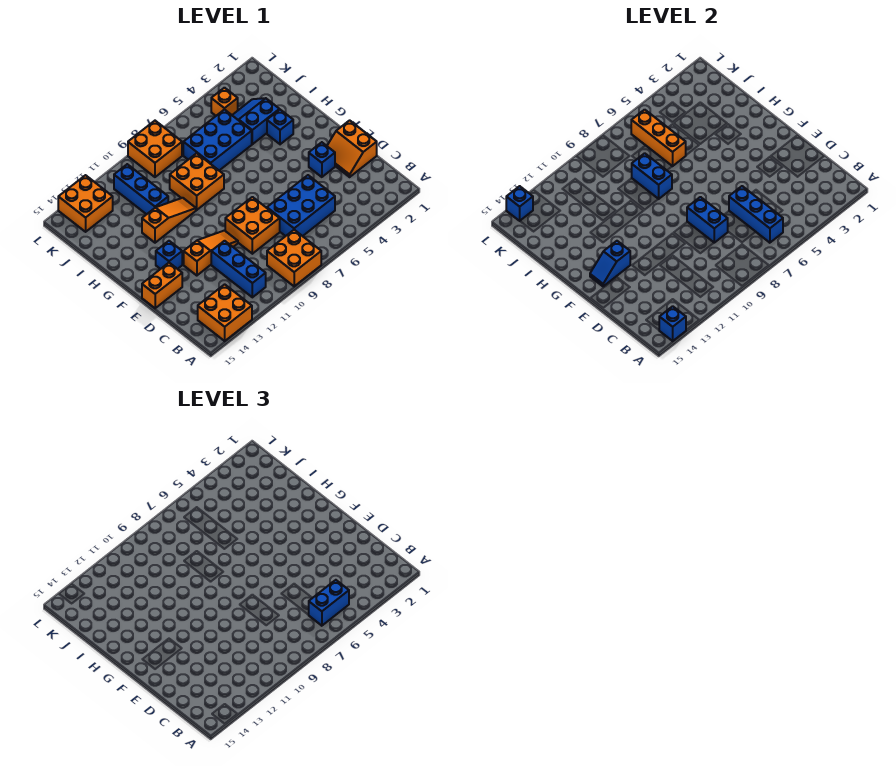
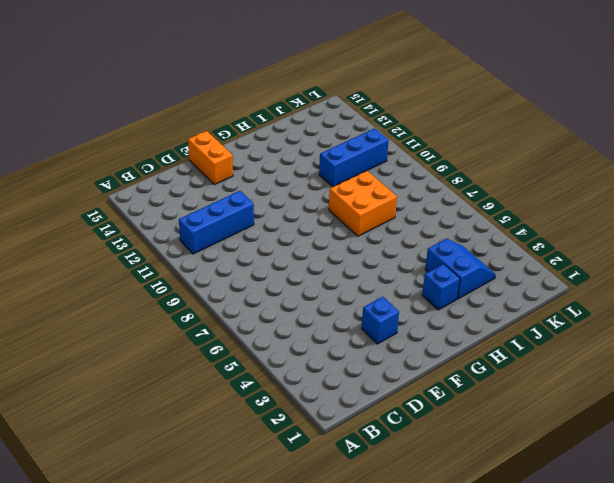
none -> orange brick A8:B9 level 1
none -> orange brick A13:B14 level 1
none -> blue brick C5:D7 level 1

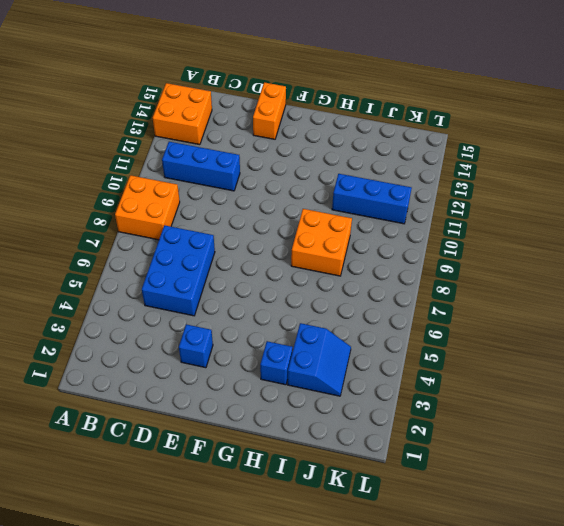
none -> orange slope D1:E2 level 1 top 1
none -> orange brick D8:E9 level 1
none -> orange slope E10:E12 level 1 top 12

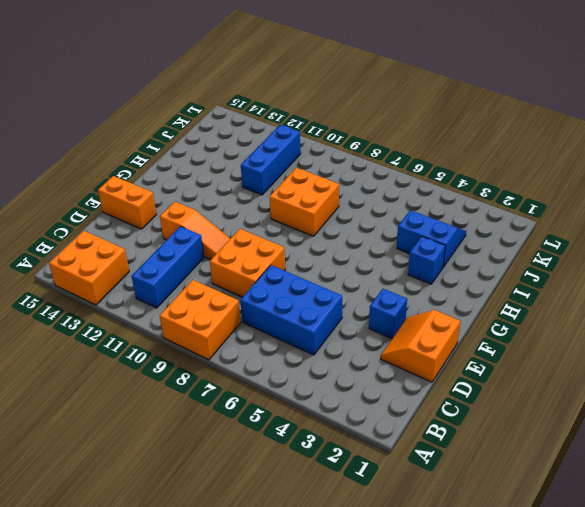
none -> blue brick F13 level 1
none -> orange slope H10:H12 level 1 top 12
none -> blue brick I5:J7 level 1

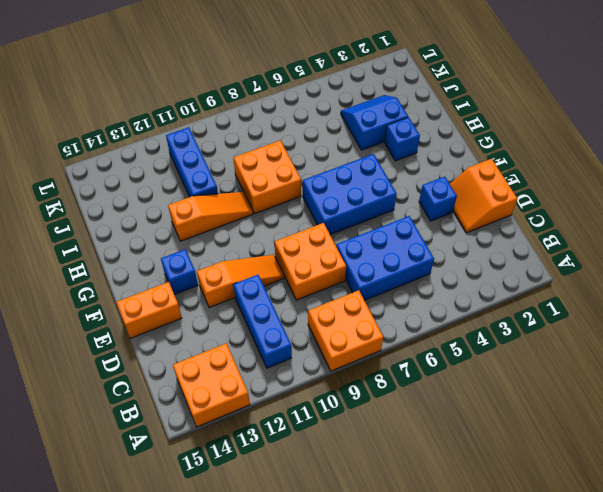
blue brick F5:G7 level 1 -> blue brick I5:J7 level 1
none -> orange brick K4 level 1
none -> orange brick K8:L9 level 1
none -> orange brick K13:L14 level 1

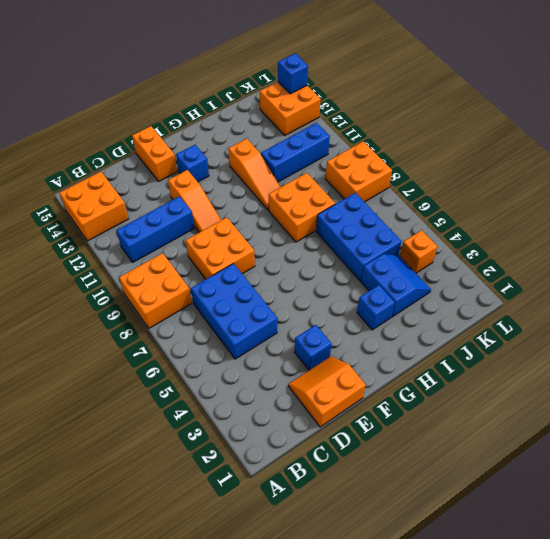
none -> blue brick A14 level 2
none -> blue brick B6:D6 level 2
none -> blue brick D8:E8 level 2

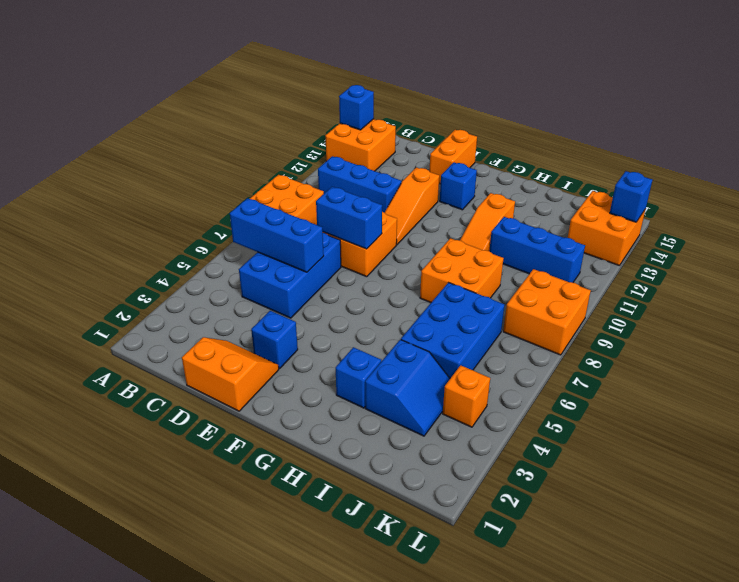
none -> blue slope F13:F14 level 2 top 13
none -> blue brick H8:I8 level 2
none -> orange brick I6:K6 level 2

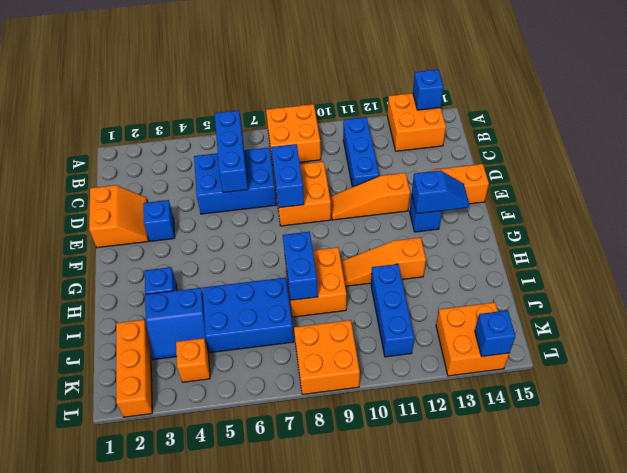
orange brick J2:L2 level 1 -> orange brick I6:K6 level 2
none -> blue brick B5:B6 level 3

